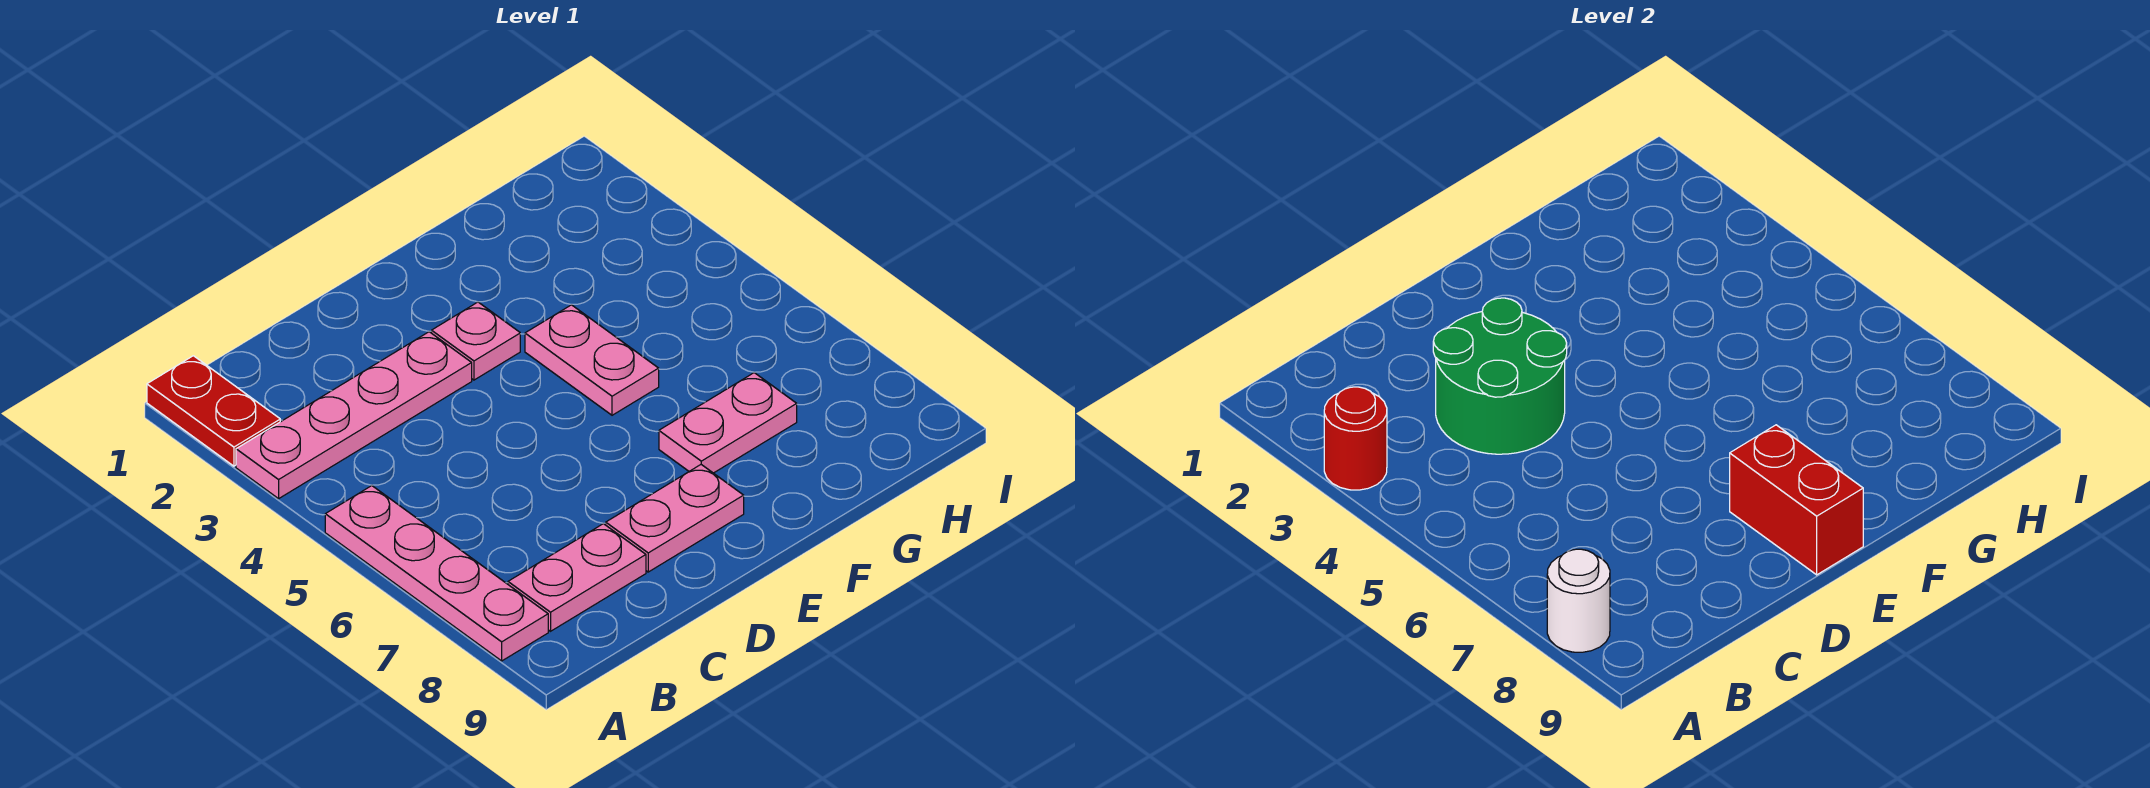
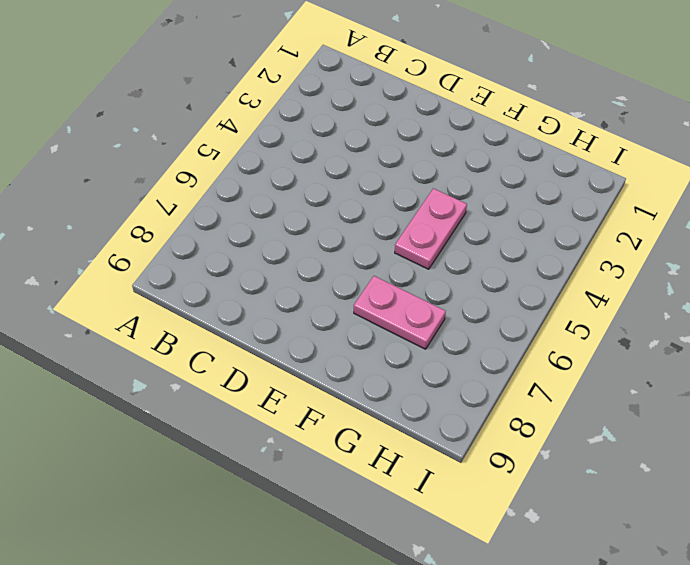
none -> red plate A1:A2 level 1
none -> pink plate A3:D3 level 1
none -> pink plate A5:A8 level 1

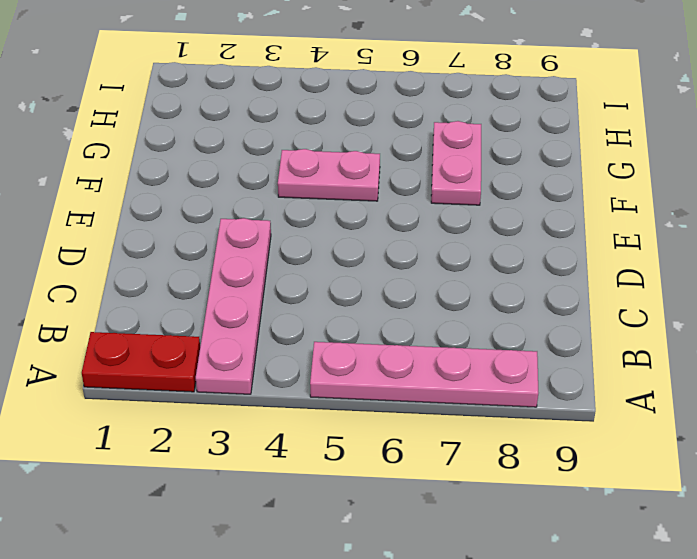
none -> pink plate B8:C8 level 1
none -> pink plate D8:E8 level 1
none -> pink plate E3 level 1

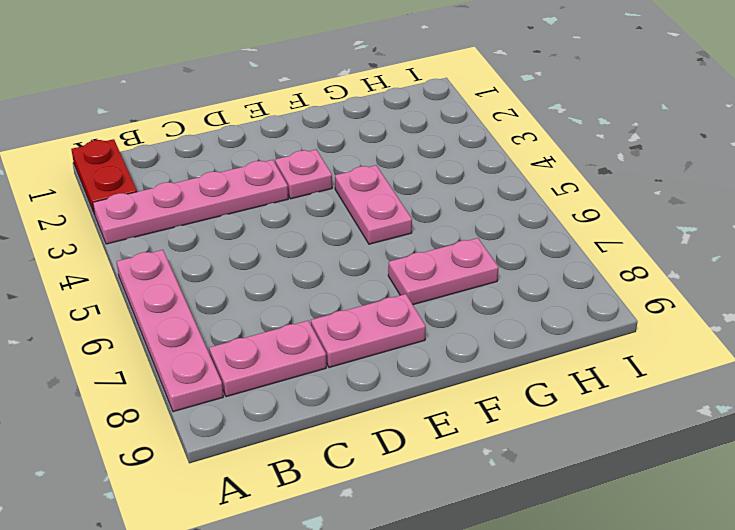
none -> red round brick A3 level 2
none -> white round brick A8 level 2
none -> green round brick C3:D4 level 2

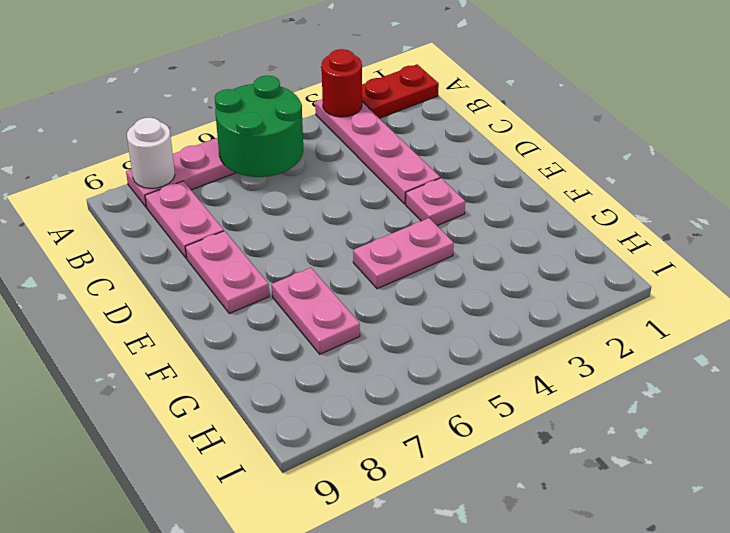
green round brick A5:B6 level 2 -> green round brick C3:D4 level 2
none -> red brick E8:E9 level 2

